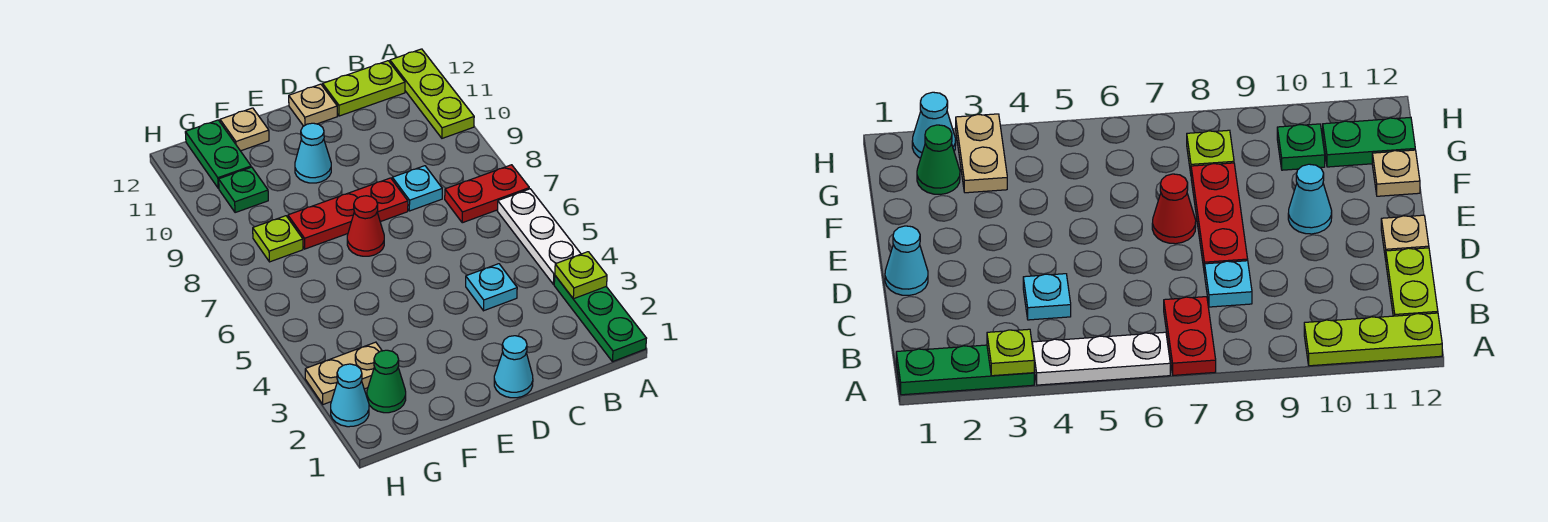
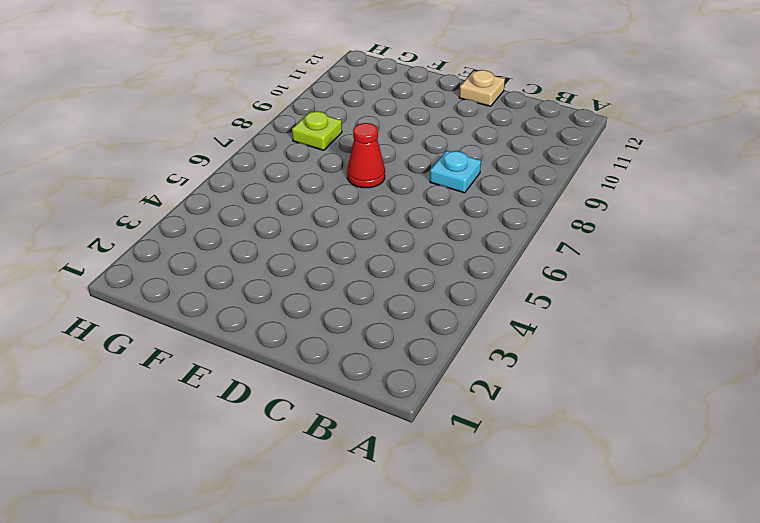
none -> green plate A1:A3 level 1
none -> white plate A4:A6 level 1
none -> red plate A7:B7 level 1

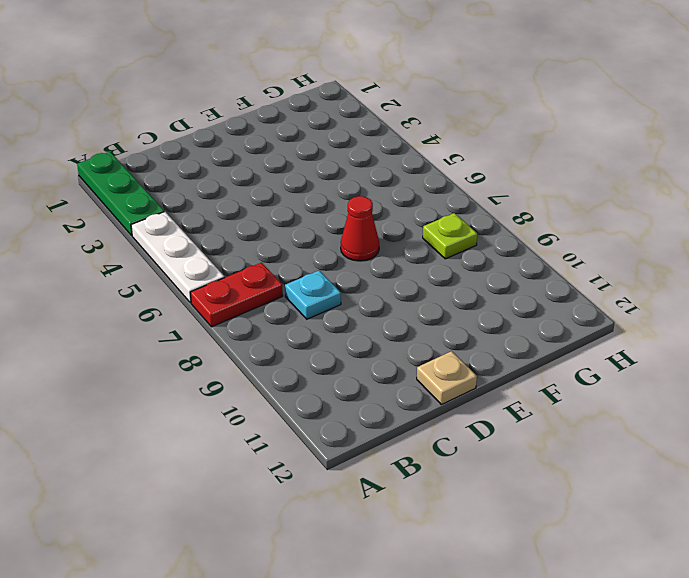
none -> lime plate A10:A12 level 1
none -> lime plate B12:C12 level 1
none -> cyan plate C4 level 1

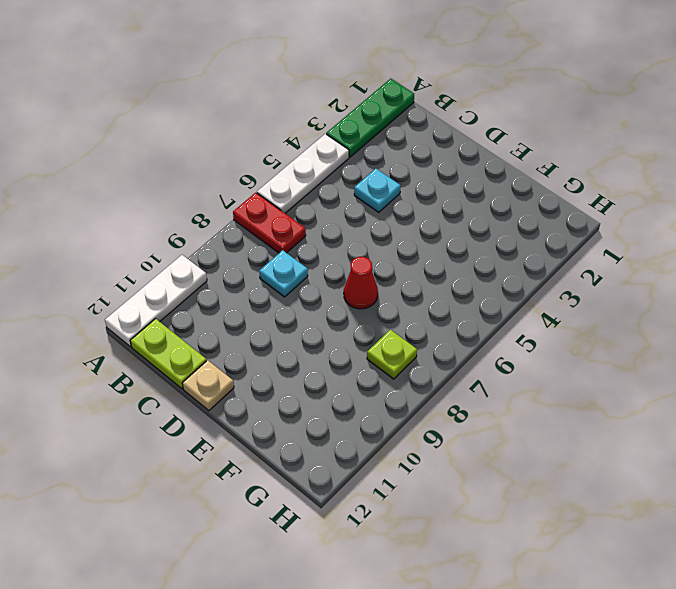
white plate A10:A12 level 1 -> lime plate A10:A12 level 1
none -> cyan cone D1 level 1
none -> red plate D8:F8 level 1
none -> cyan cone E10 level 1

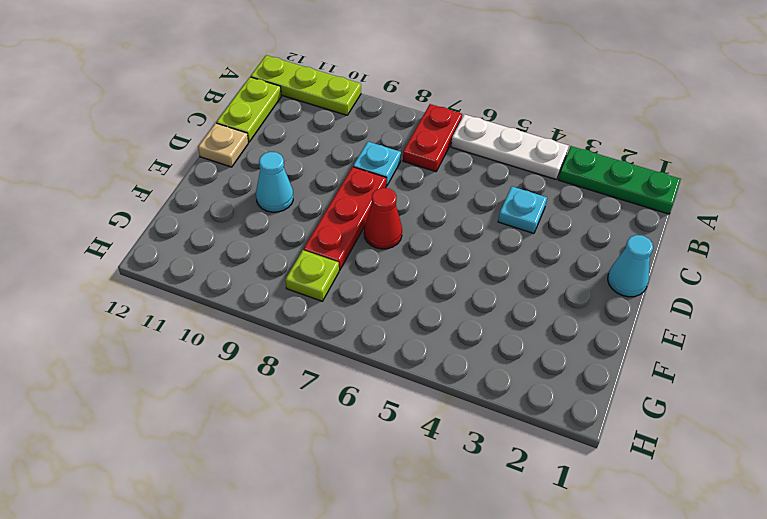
none -> tan plate F12 level 1
none -> green cone G2 level 1
none -> tan plate G3:H3 level 1

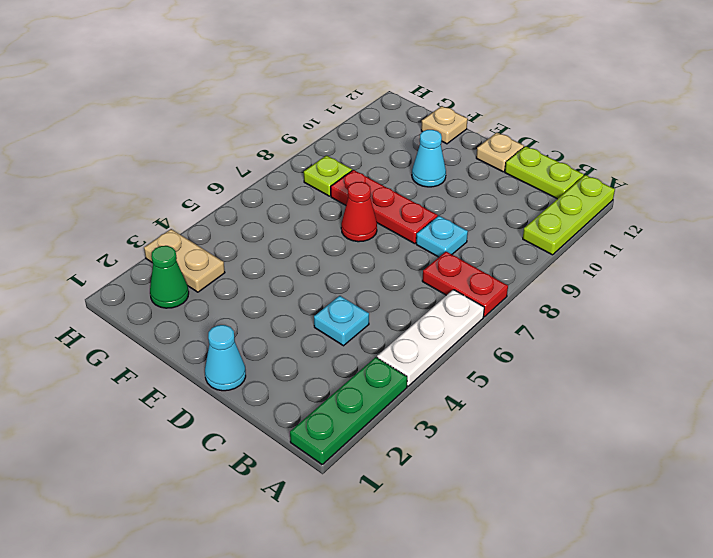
none -> green plate G10 level 1
none -> green plate G11:G12 level 1
none -> cyan cone H2 level 1

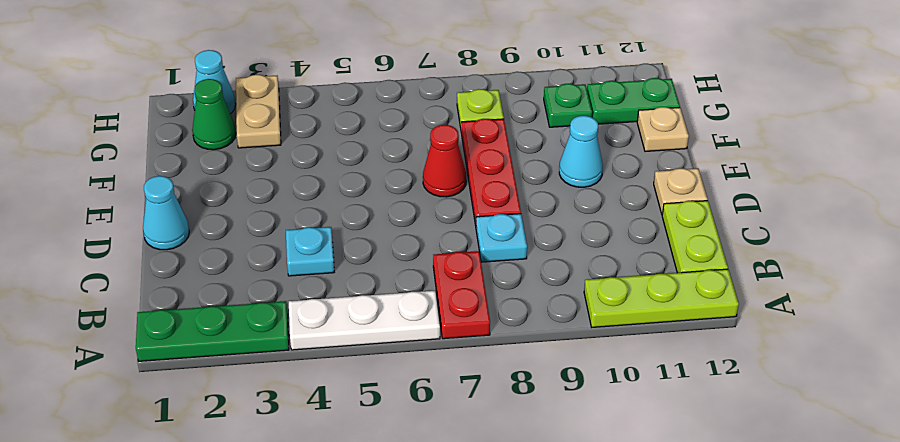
none -> lime plate A3 level 2

